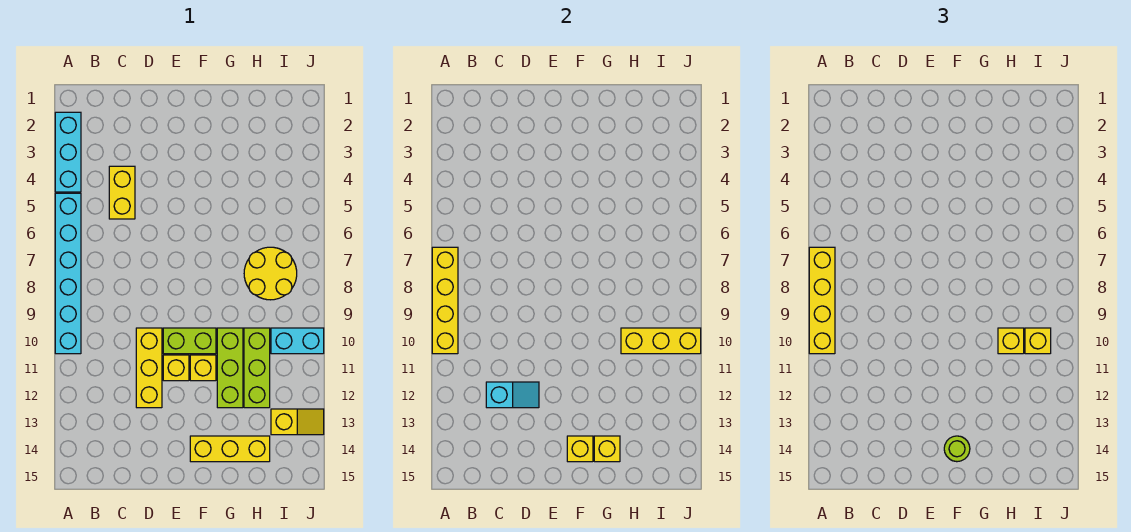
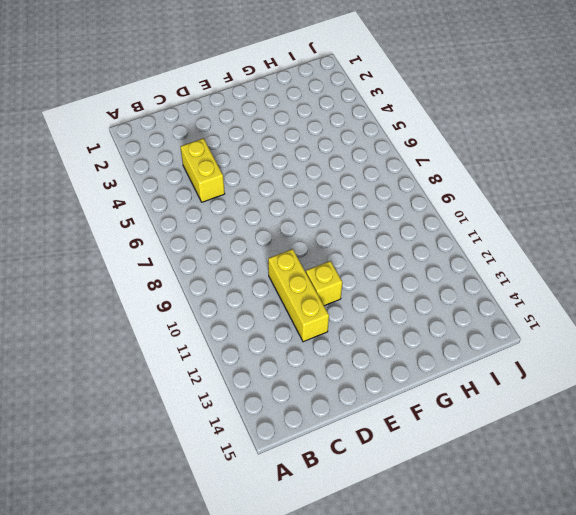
none -> cyan brick A2:A4 level 1
none -> cyan brick A5:A10 level 1
none -> lime brick E10:F10 level 1

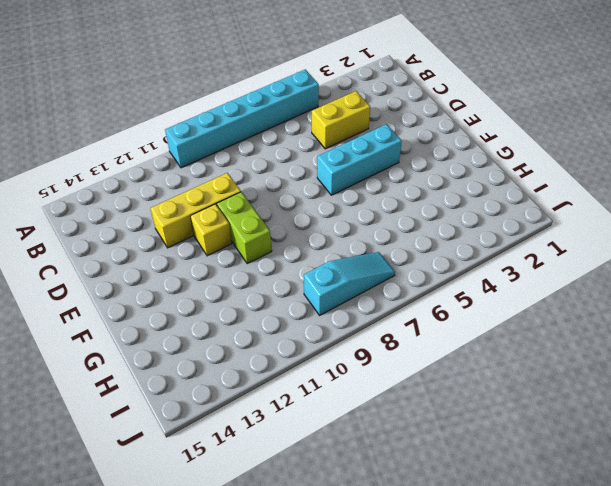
cyan brick E4:E6 level 1 -> cyan brick A2:A4 level 1
cyan slope I7:I9 level 1 top 9 -> yellow round brick H7:I8 level 1
none -> yellow brick F11 level 1
none -> yellow brick F14:H14 level 1
none -> lime brick G10:G12 level 1

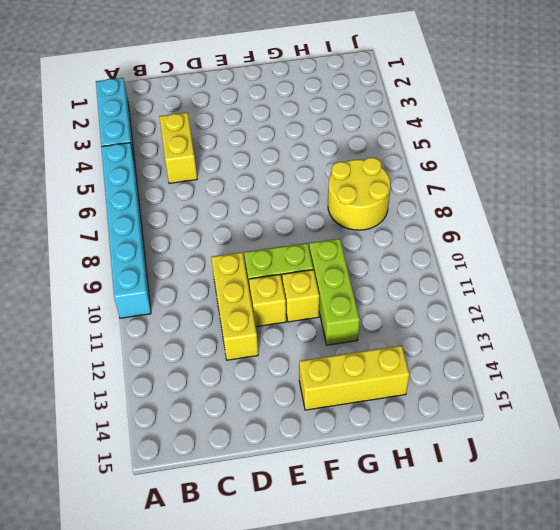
none -> lime brick H10:H12 level 1
none -> cyan brick I10:J10 level 1
none -> yellow slope I13:J13 level 1 top I

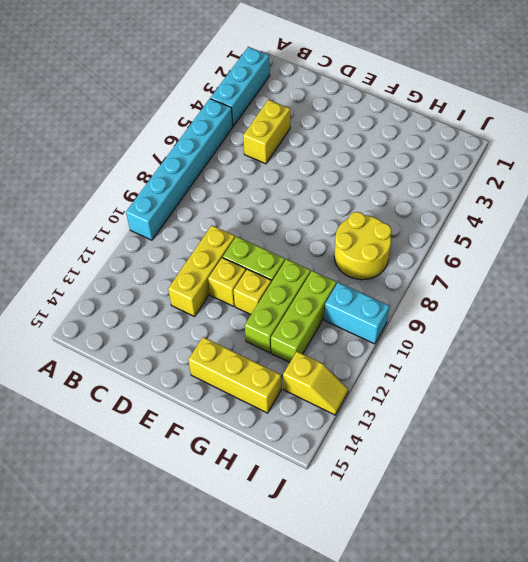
none -> yellow brick A7:A10 level 2
none -> cyan slope C12:D12 level 2 top C
none -> yellow brick F14 level 2

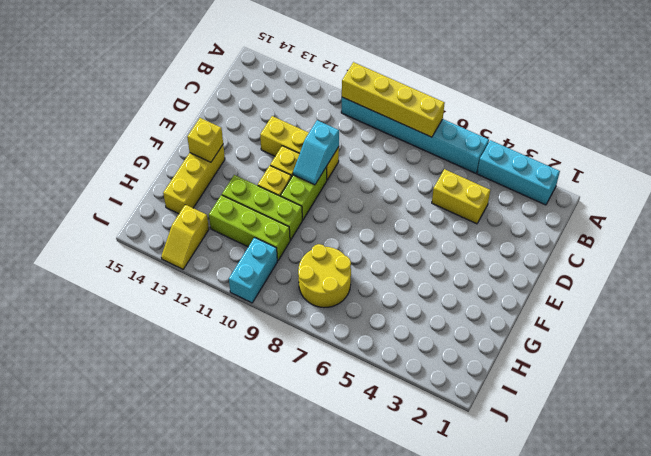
cyan slope D10:E10 level 2 top D -> cyan slope C12:D12 level 2 top C
none -> yellow brick G14 level 2
none -> yellow brick H10:J10 level 2
none -> yellow brick A7:A10 level 3

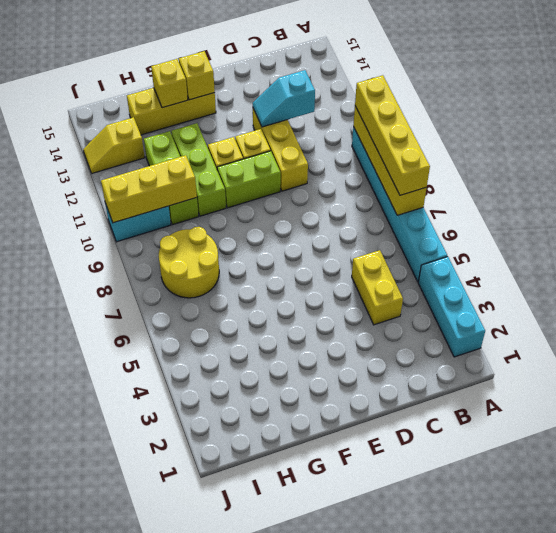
none -> lime round brick F14 level 3
none -> yellow brick H10 level 3
none -> yellow brick I10 level 3

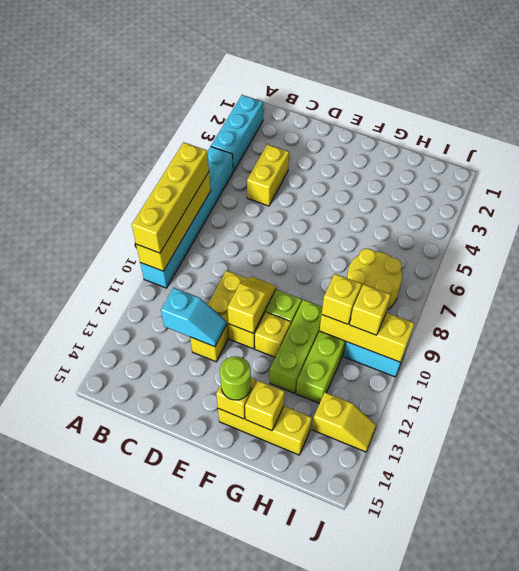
yellow slope E10:E11 level 2 top 11 -> none

